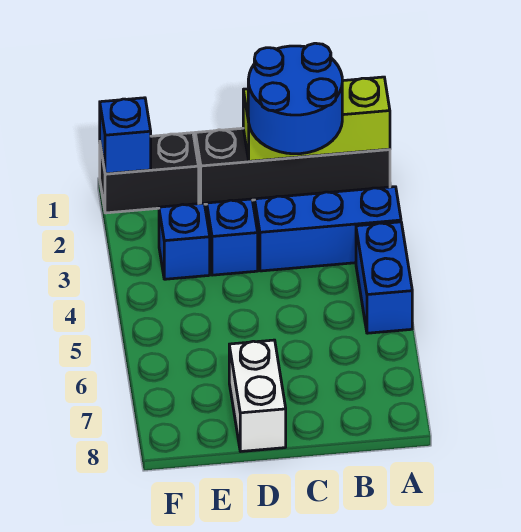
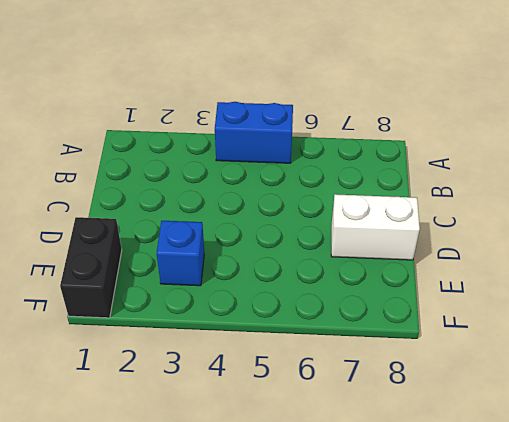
none -> black brick A1:D1 level 1
none -> blue brick A3:C3 level 1

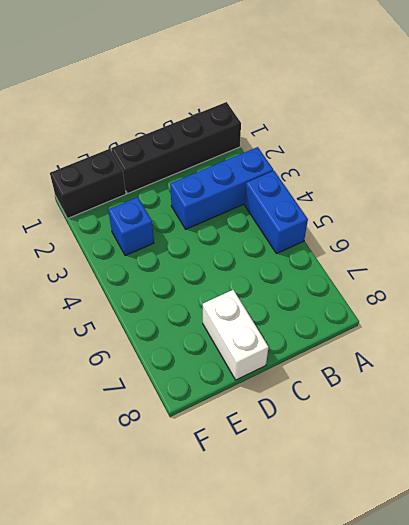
none -> blue brick D3 level 1
none -> lime brick A1:C1 level 2

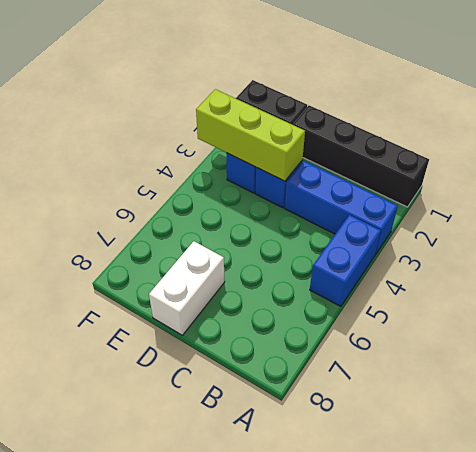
lime brick D3:F3 level 2 -> lime brick A1:C1 level 2
none -> blue brick F1 level 2
none -> blue round brick B1:C2 level 3

